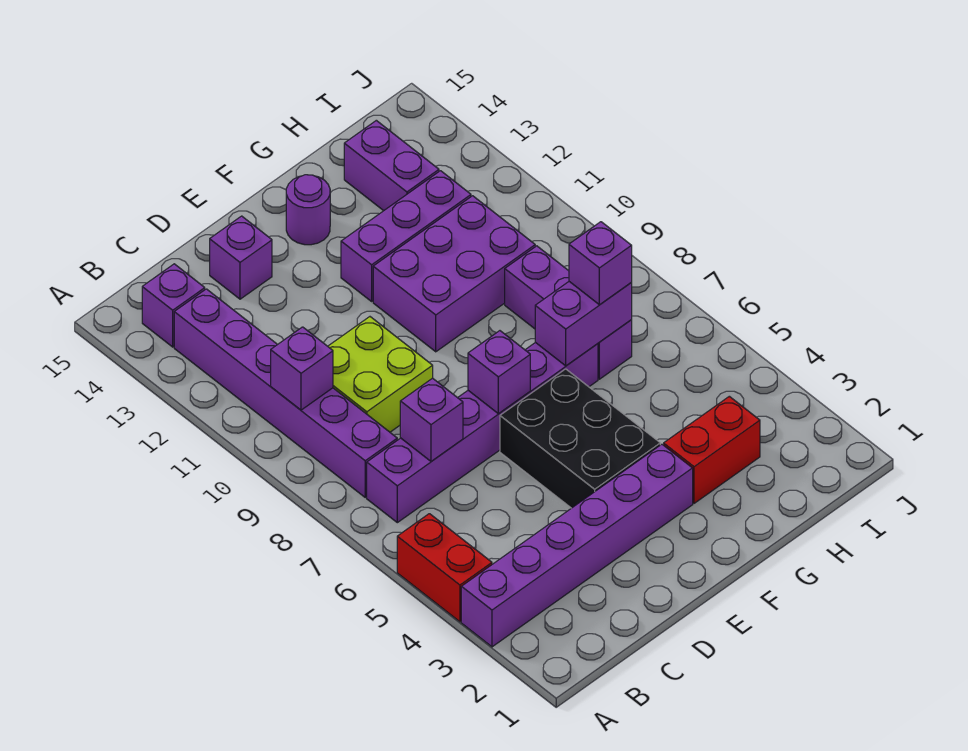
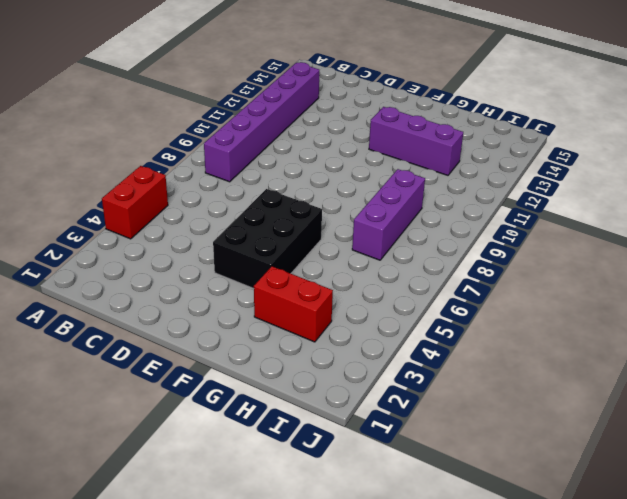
none -> purple brick A3:F3 level 1
none -> purple brick B7:G7 level 1
none -> purple brick B14 level 1

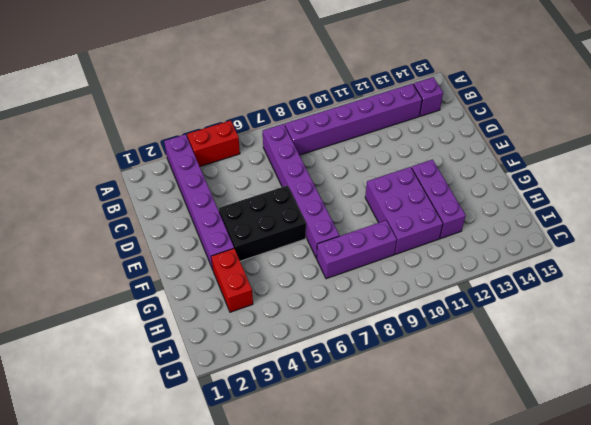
none -> lime brick C9:D10 level 1
none -> purple brick D14 level 1
none -> purple round brick F14 level 1

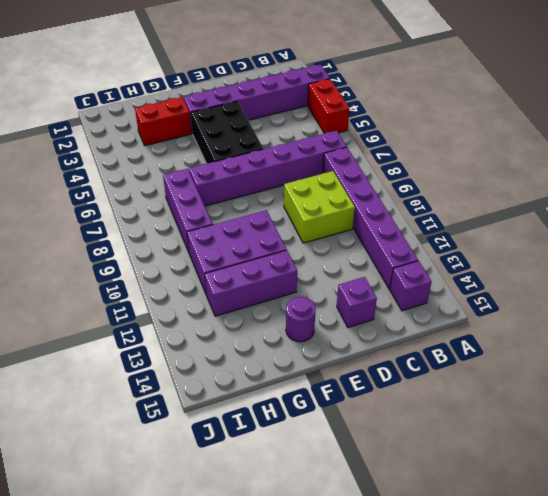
none -> purple brick H13:H14 level 1
none -> purple brick B10 level 2
none -> purple brick C7 level 2

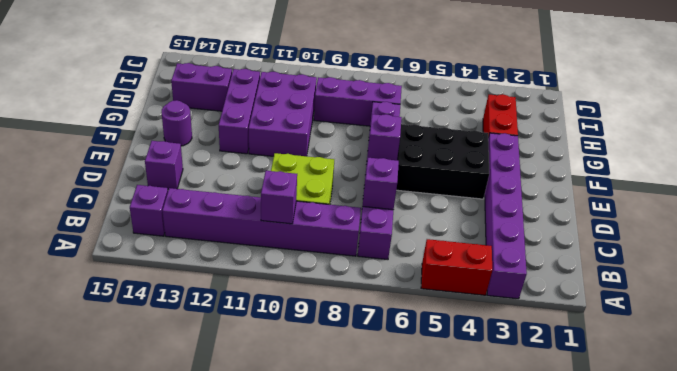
none -> purple brick G7:H7 level 2
none -> purple brick H7 level 3

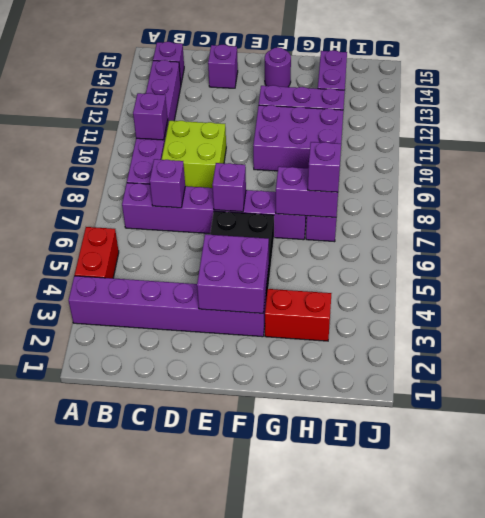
purple brick E3:F4 level 2 -> none

